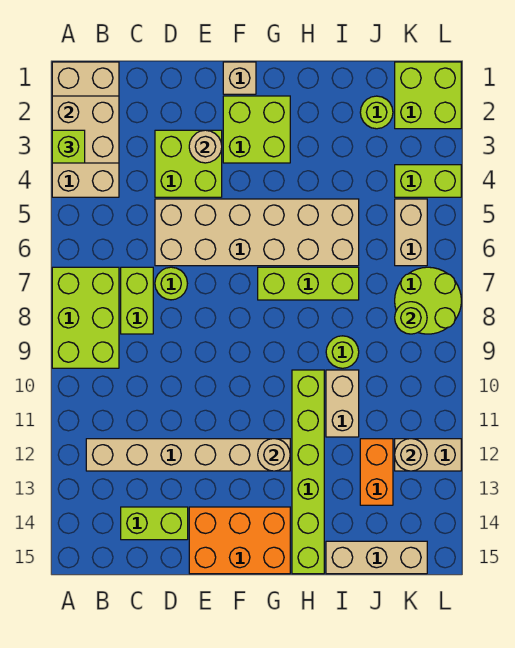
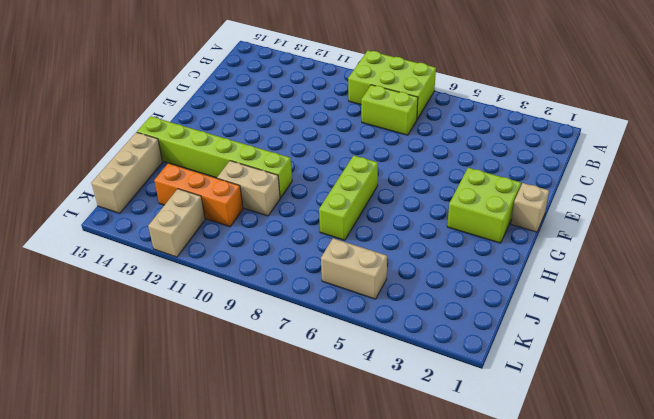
orange brick J11:J13 level 1 -> orange brick J12:J13 level 1
none -> tan brick A1:B4 level 1
none -> tan brick B12:G12 level 1
none -> lime brick C14:D14 level 1

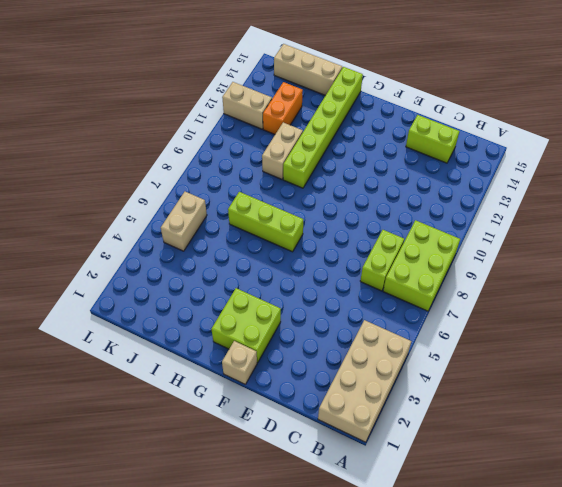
none -> tan brick B12:G12 level 1
none -> lime brick D3:E4 level 1
none -> tan brick D5:I6 level 1

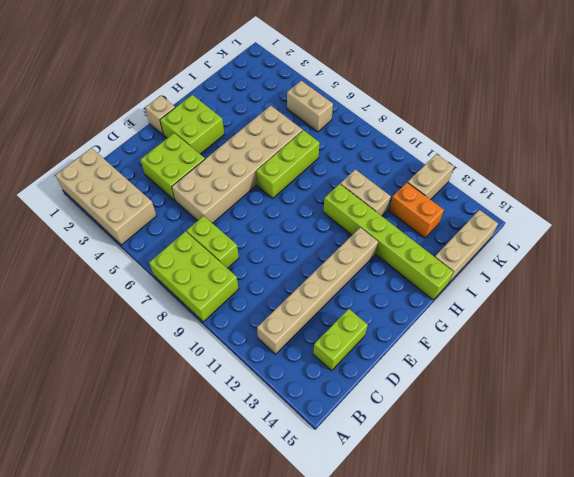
none -> lime round brick D7 level 1
none -> orange brick E14:G15 level 1
none -> lime round brick I9 level 1

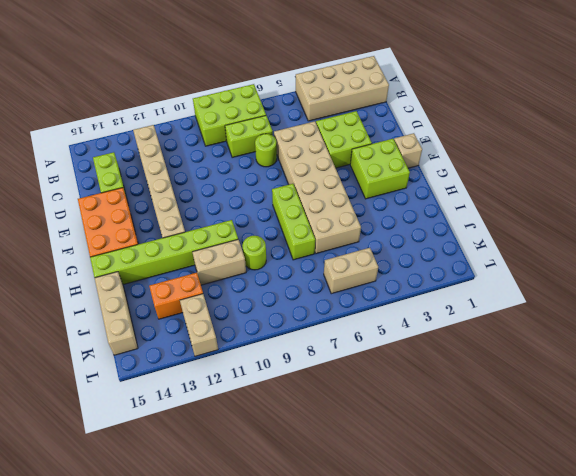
none -> lime round brick J2 level 1
none -> lime brick K1:L2 level 1
none -> lime brick K4:L4 level 1

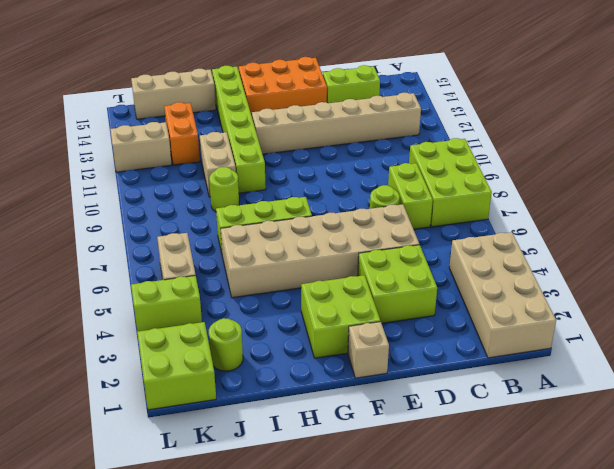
none -> lime round brick K7:L8 level 1
none -> tan brick A2:B3 level 2
none -> tan round brick E3 level 2

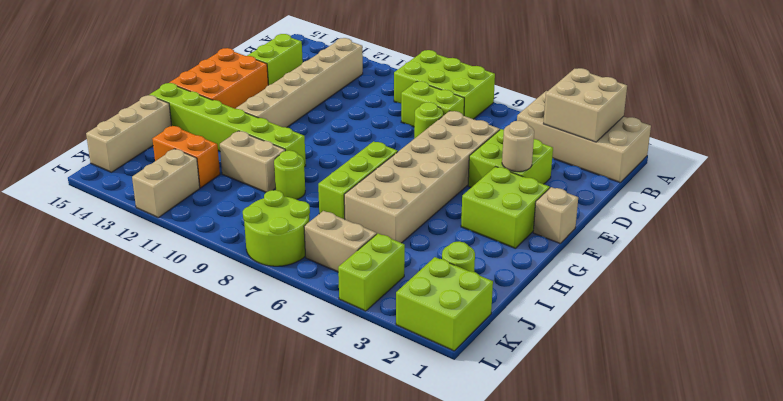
none -> tan round brick G12 level 2
none -> lime round brick K8 level 2
none -> tan round brick K12 level 2

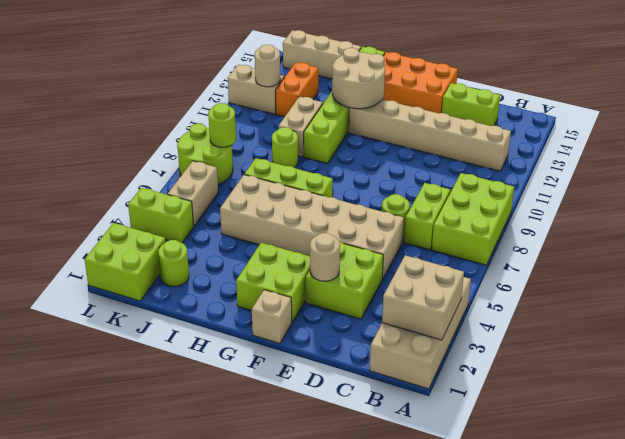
tan round brick G12:H13 level 2 -> tan round brick G12 level 2
none -> lime brick A3 level 3

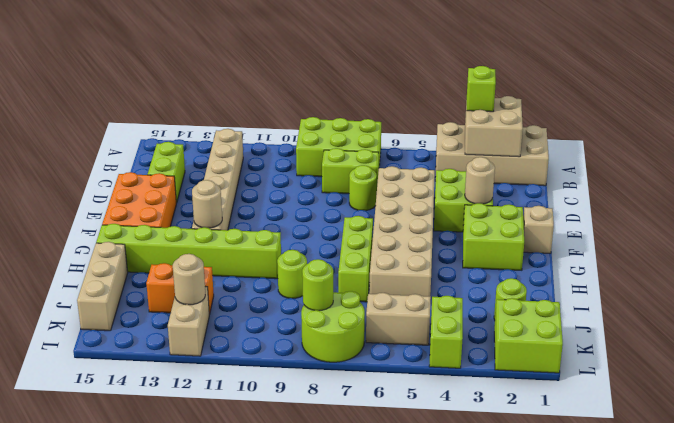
none -> tan brick I10:I11 level 1

